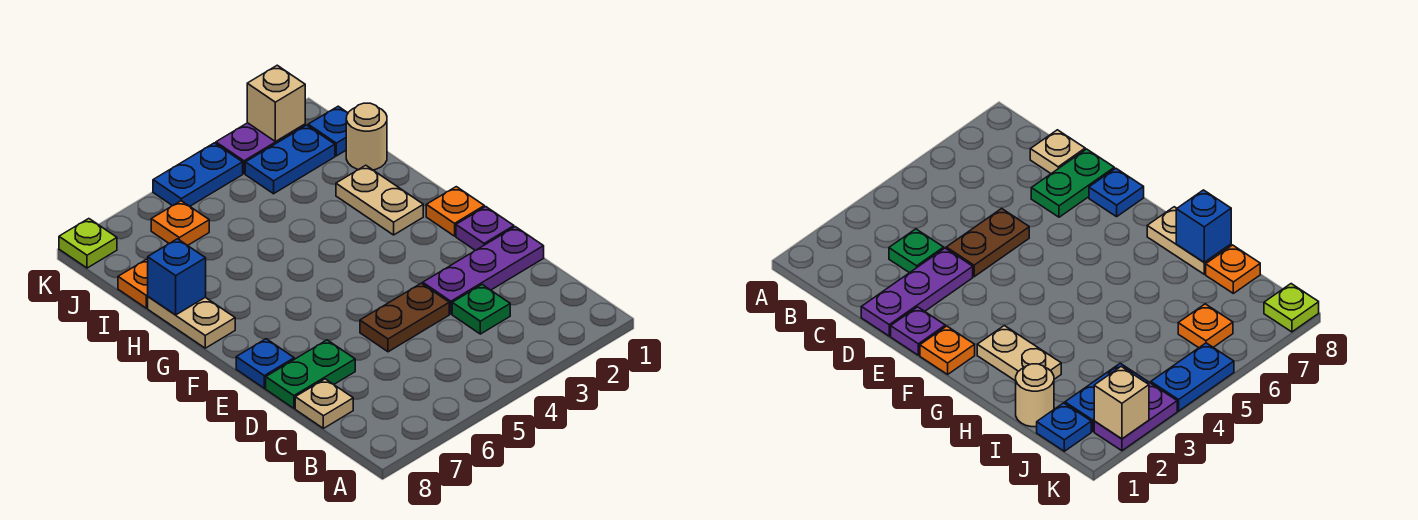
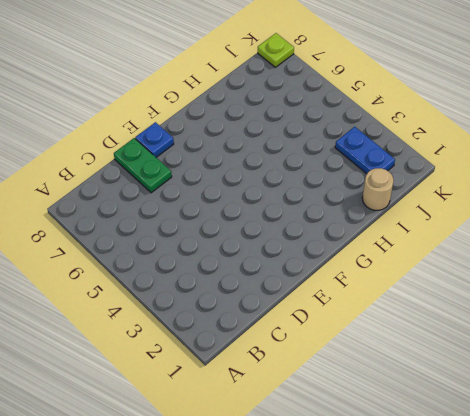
none -> green plate C3 level 1
none -> tan plate C8 level 1
none -> purple plate D1:D3 level 1

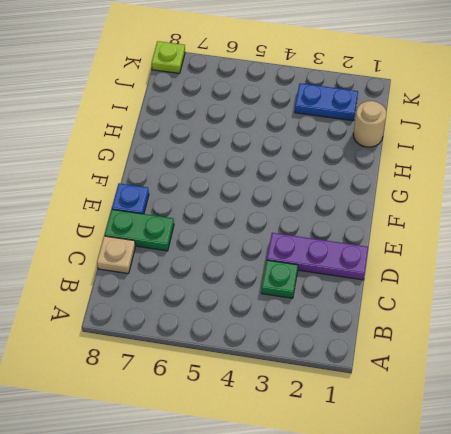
none -> brown plate D4:D5 level 1
none -> purple plate E1 level 1
none -> orange plate F1 level 1

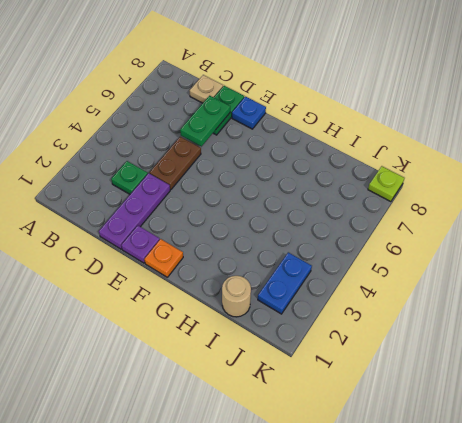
green plate D6:D7 level 2 -> none
none -> tan plate G2:H2 level 1
none -> tan plate G8:H8 level 1
none -> orange plate I8 level 1

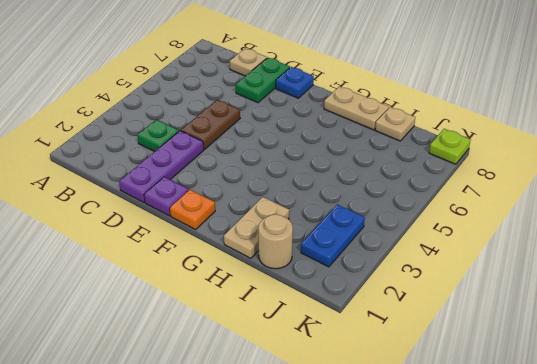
tan plate H1:H2 level 1 -> tan plate G2:H2 level 1
tan plate I8 level 1 -> orange plate I8 level 1
none -> blue plate J1 level 1
none -> orange plate J6 level 1
none -> purple plate K2:K3 level 1

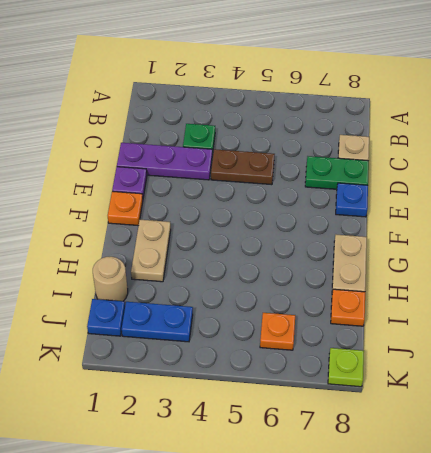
none -> purple plate K2:K3 level 1
none -> blue plate K4:K5 level 1
none -> blue brick H8 level 2

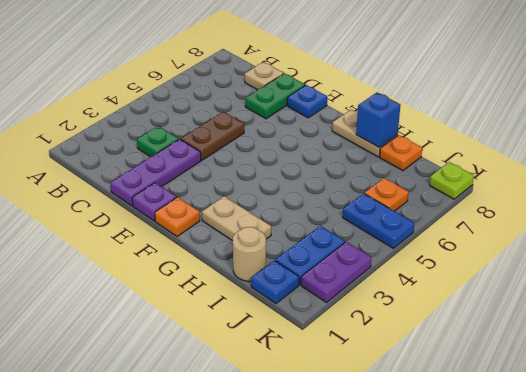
blue plate J5:K5 level 1 -> blue plate K4:K5 level 1
none -> tan brick K2 level 2

